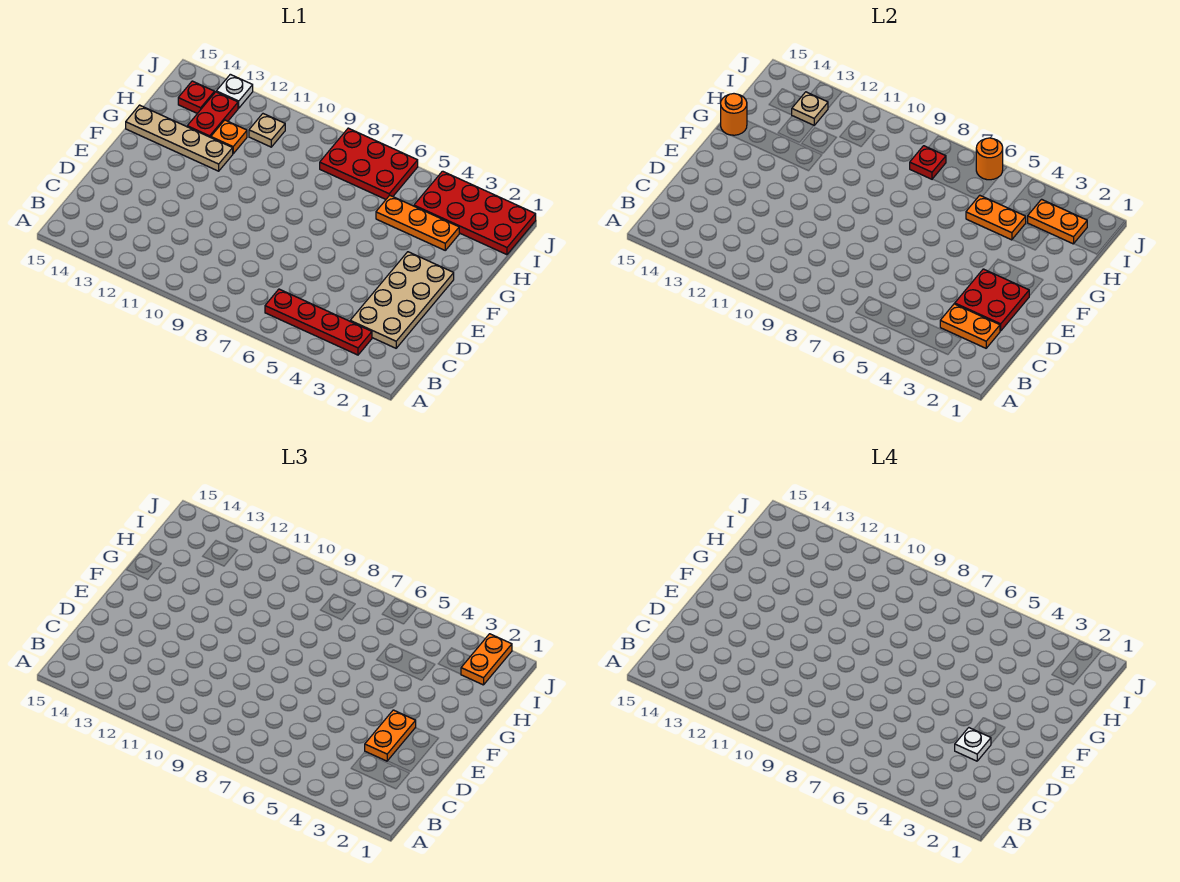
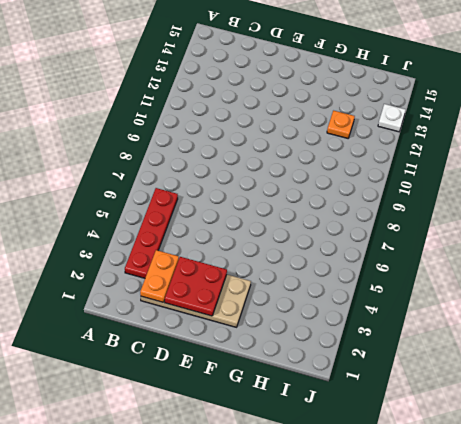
none -> tan plate G12:G15 level 1
none -> orange plate H3:H5 level 1
none -> red plate H13:I13 level 1

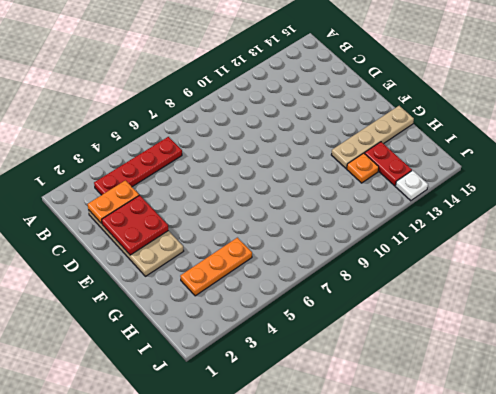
none -> red plate I1:J4 level 1
none -> red plate I6:J8 level 1
none -> tan plate I11 level 1

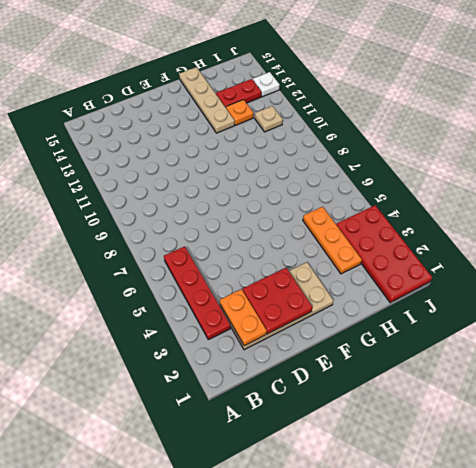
none -> red plate I6:J8 level 1
none -> red plate I14 level 1
none -> orange round brick G15 level 2

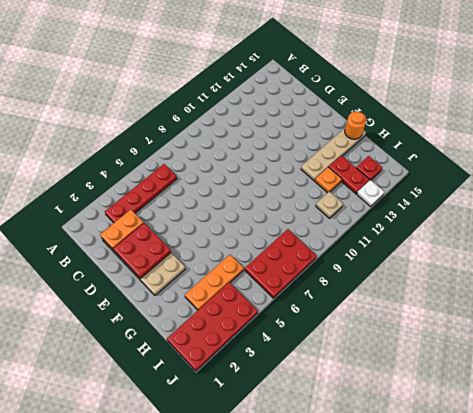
none -> orange plate H4:H5 level 2
none -> orange plate I2:I3 level 2
none -> red plate I8 level 2

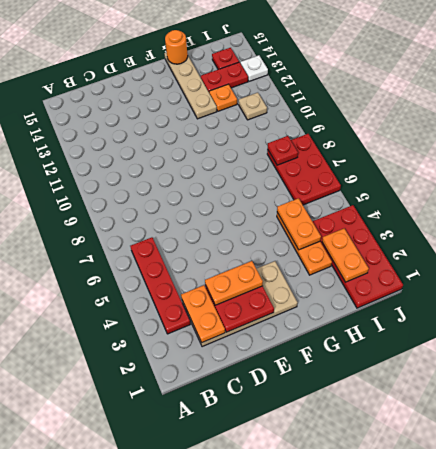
none -> tan plate I13 level 2
none -> orange round brick J6 level 2
none -> orange plate I2:J2 level 3

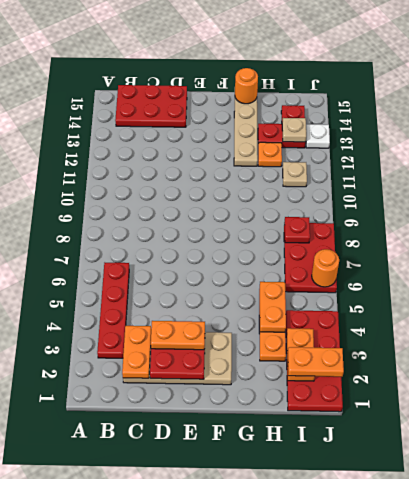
red plate B14:D15 level 1 -> none
none -> white plate D3 level 4

